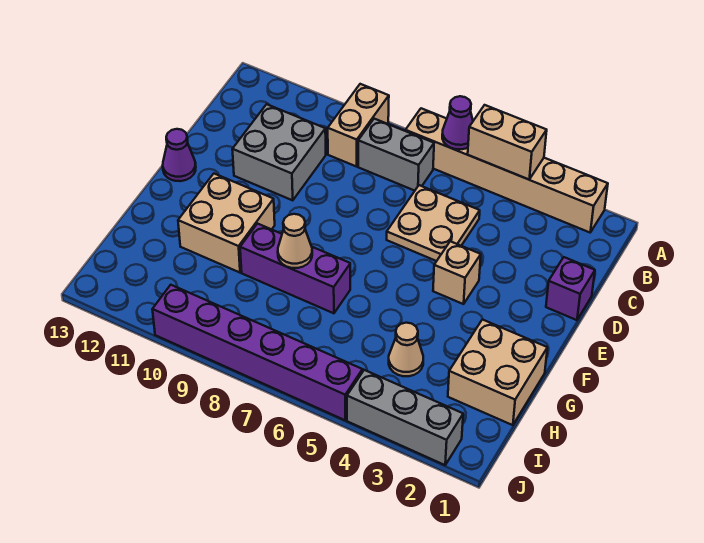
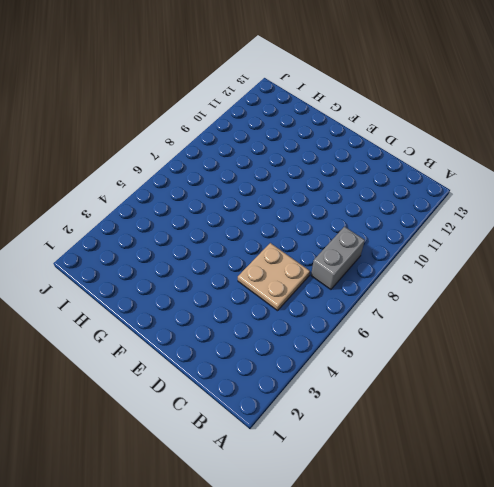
none -> tan brick A2:A7 level 1
none -> tan brick A9:B9 level 1
none -> grey brick C10:D11 level 1

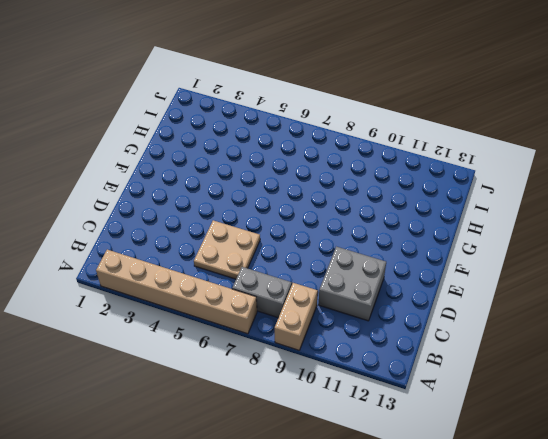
none -> purple brick D1 level 1
none -> tan brick E4 level 1
none -> purple cone E13 level 1

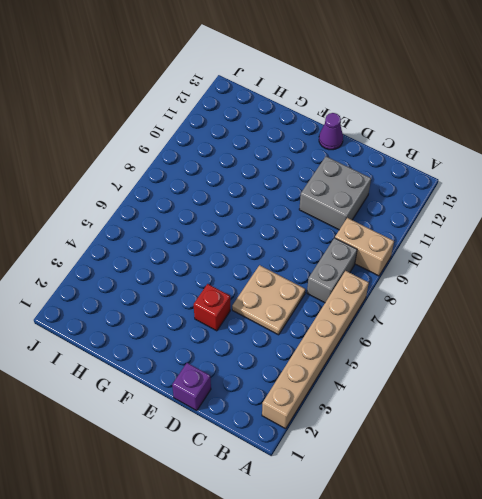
red brick E4 level 1 -> tan brick E4 level 1
none -> tan brick F10:G11 level 1
none -> tan brick G1:H2 level 1
none -> purple brick G7:G9 level 1

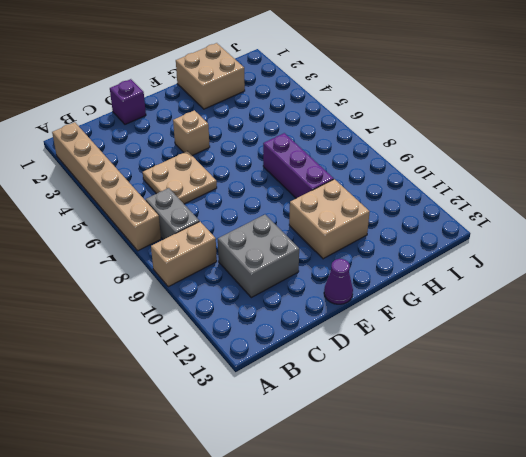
none -> tan cone H4 level 1
none -> grey brick J2:J4 level 1
none -> purple brick J5:J10 level 1

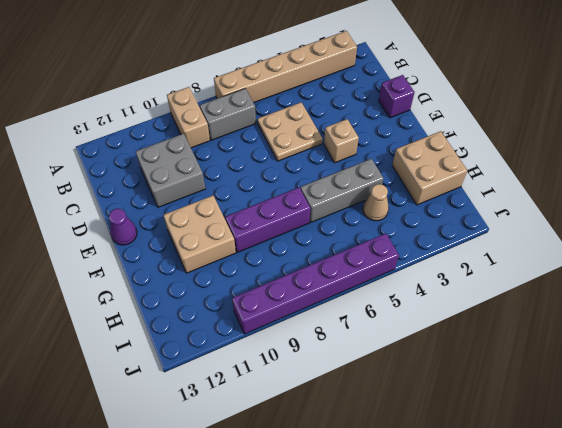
grey brick G4:G6 level 1 -> grey brick J2:J4 level 1
none -> tan brick A4:A5 level 2
none -> purple cone A6 level 2
none -> tan cone G8 level 2

